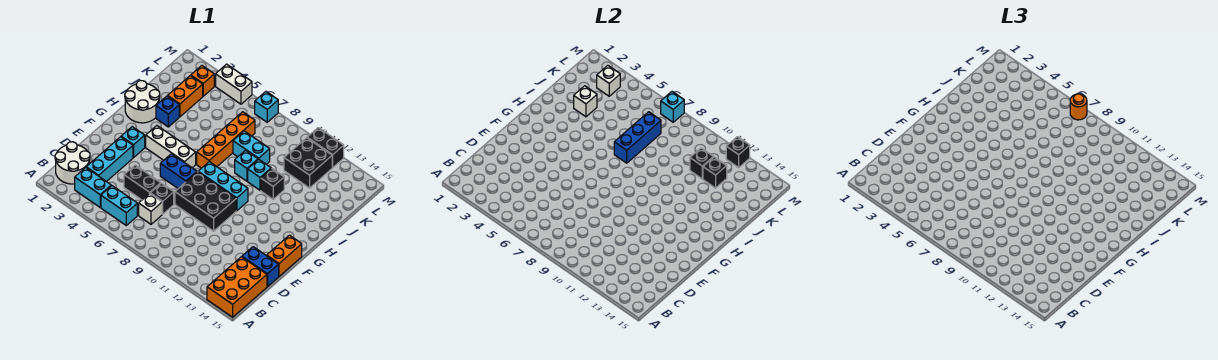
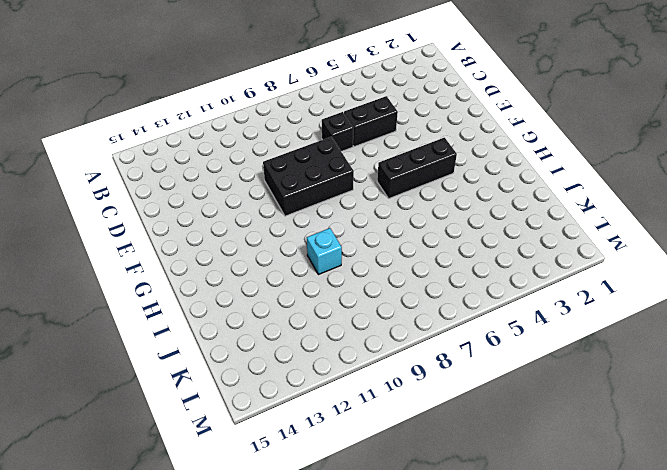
black brick G4:G6 level 1 -> white brick G4:G6 level 1
none -> orange brick A14:C15 level 1
none -> white round brick B1:C2 level 1
none -> cyan brick B3:B4 level 1
none -> cyan brick B5:B6 level 1

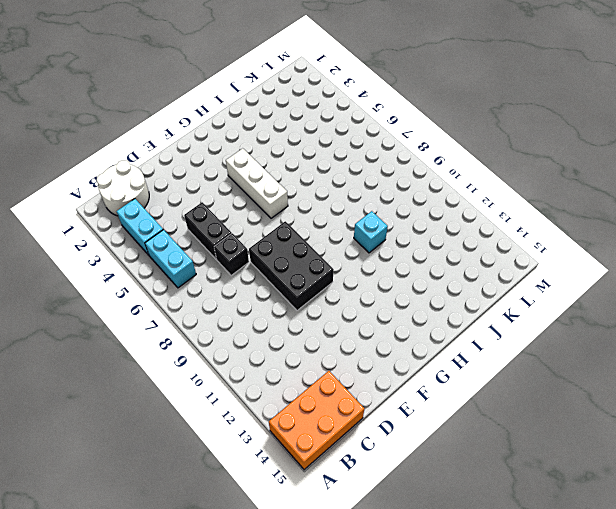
none -> cyan brick C3:E3 level 1
none -> white brick C7 level 1
none -> blue brick D14:D15 level 1
none -> orange brick E15:F15 level 1

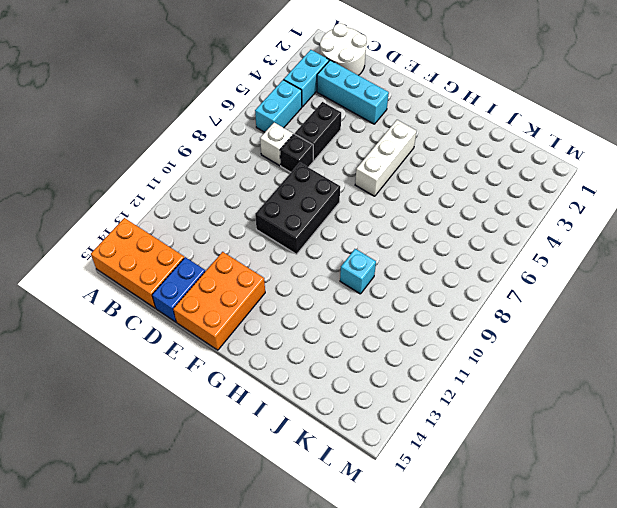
orange brick E13:F15 level 1 -> orange brick E15:F15 level 1
none -> cyan brick F3 level 1
none -> blue brick F6:F7 level 1
none -> cyan brick G8:G10 level 1
none -> white round brick H1:I2 level 1

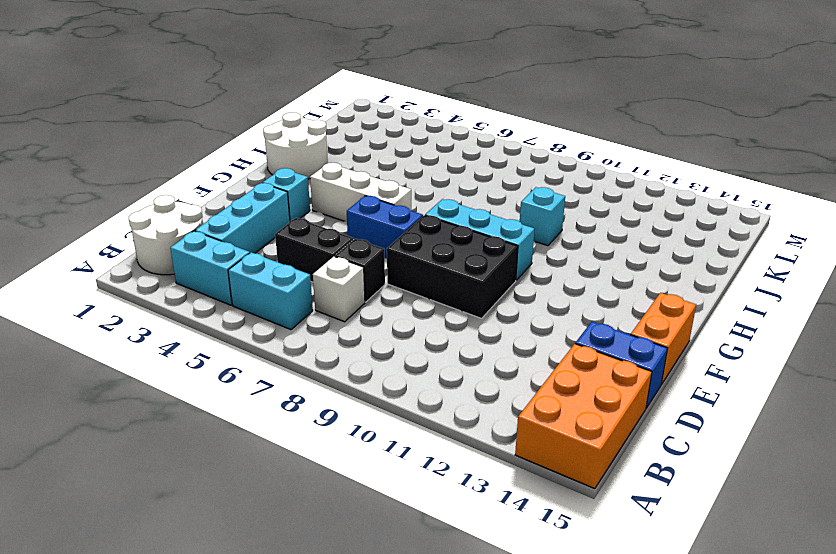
none -> orange brick H7:K7 level 1
none -> blue brick I3 level 1
none -> cyan brick I9 level 1
none -> black brick I11 level 1

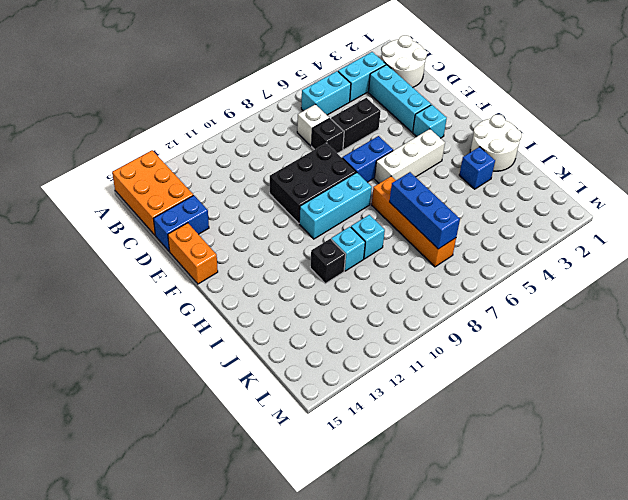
none -> orange brick J3:K3 level 1
none -> cyan brick J8:J9 level 1
none -> black brick K11:L12 level 1
none -> orange brick L3 level 1

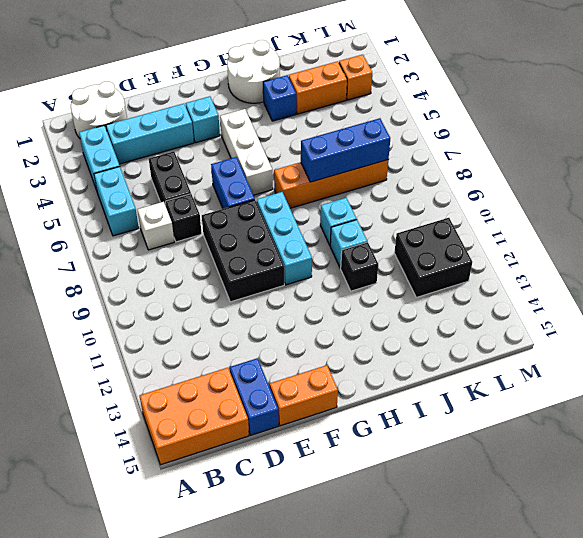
none -> cyan brick J8:J9 level 1
none -> white brick M4:M5 level 1
none -> cyan brick M7 level 1
none -> black brick M11:M12 level 1

